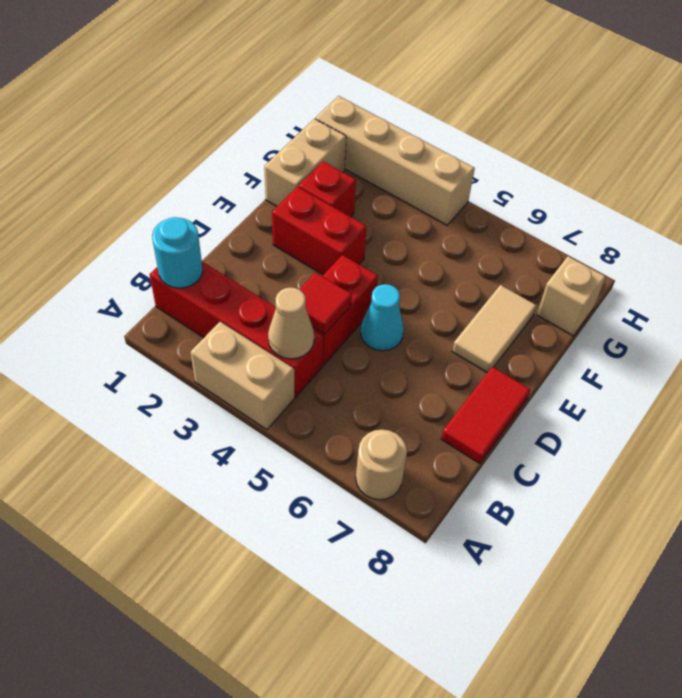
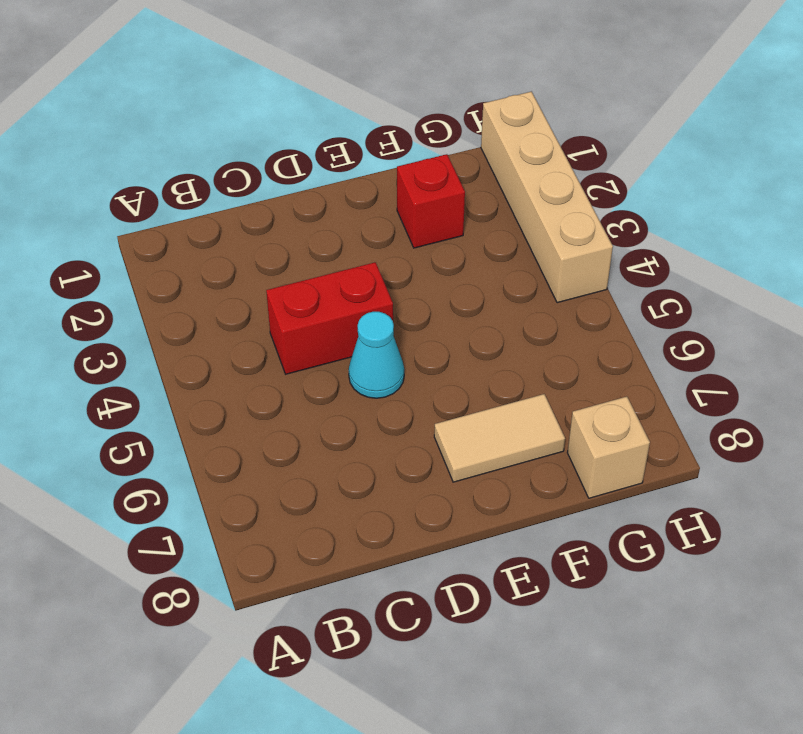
none -> tan brick A3:A4 level 1
none -> tan round brick A7 level 1
none -> red brick B1:B4 level 1

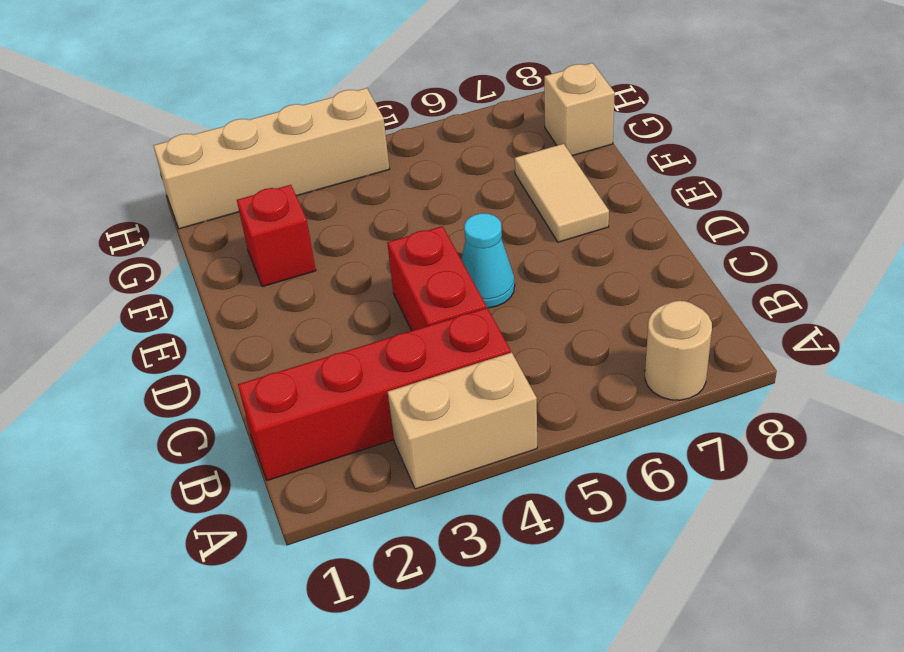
none -> red tile C8:D8 level 1
none -> red brick E2:E3 level 1
none -> tan brick F1:G1 level 1

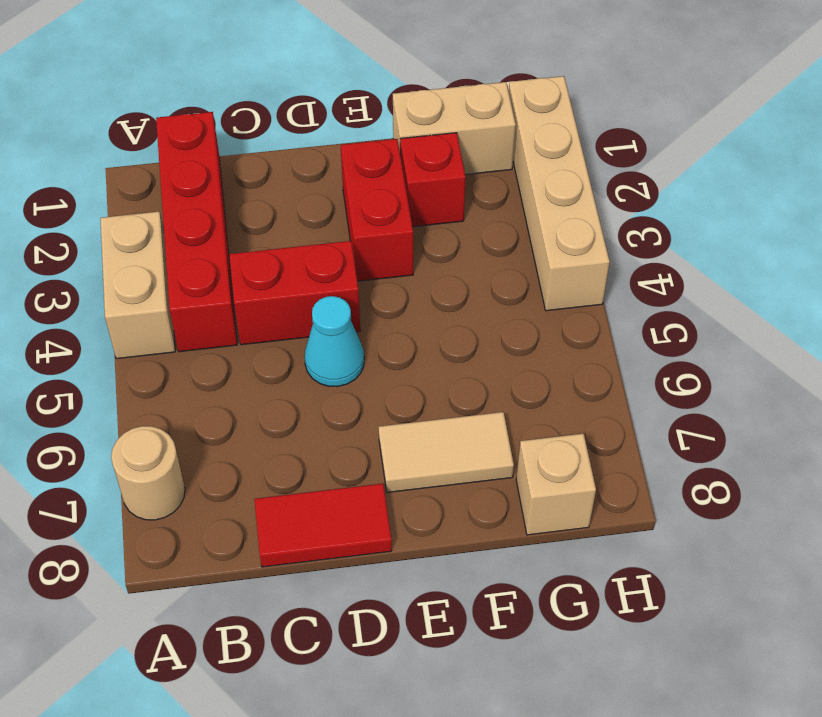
none -> cyan round brick B1 level 2
none -> tan cone B4 level 2
none -> red tile C4 level 2

